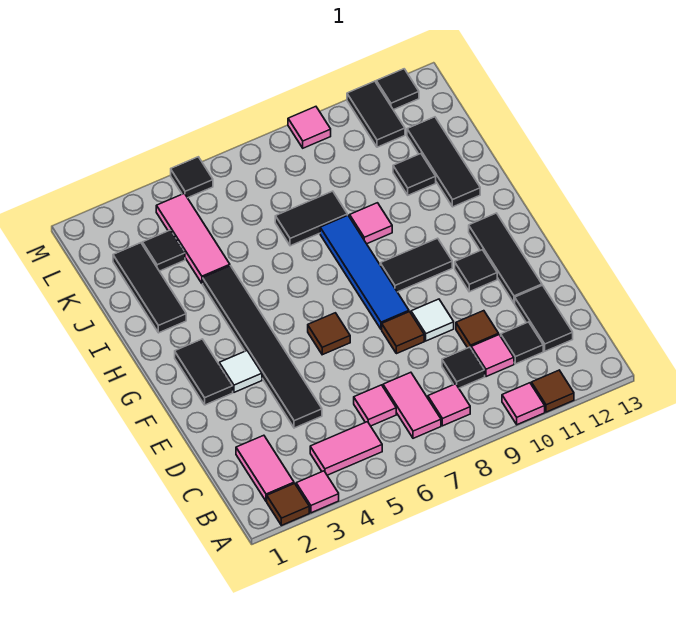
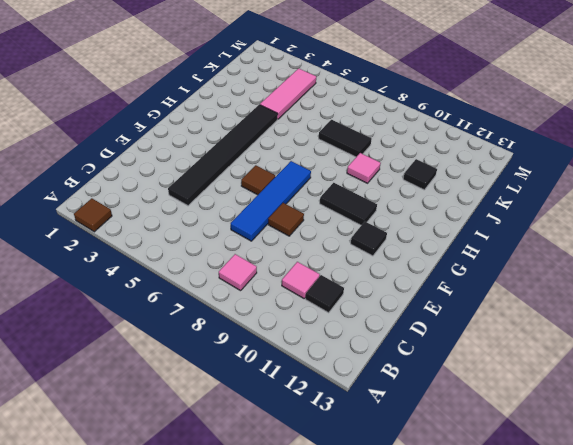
blue tile D7:G7 level 1 -> blue tile F8:I8 level 1
none -> pink tile A3 level 1
none -> pink tile A10 level 1
none -> brown tile A11 level 1
none -> pink tile B2:C2 level 1

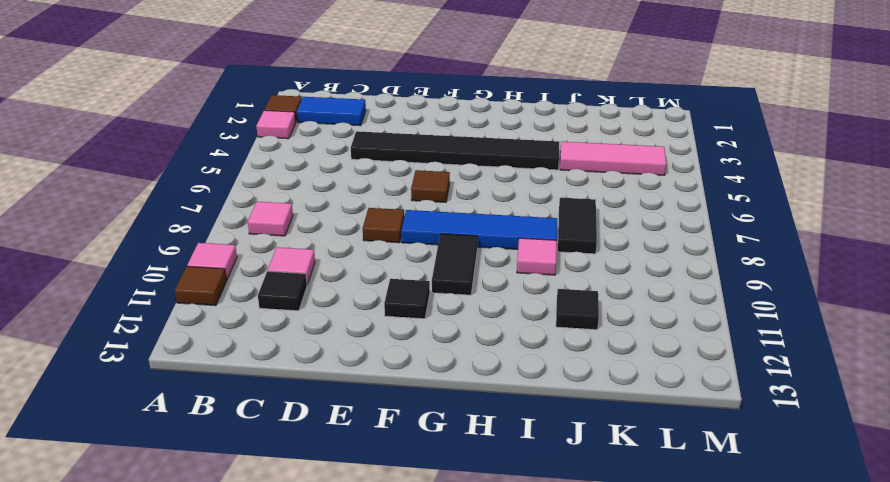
blue tile B2:C2 level 1 -> pink tile B2:C2 level 1
none -> pink tile B4:B5 level 1
none -> pink tile B7:C7 level 1
none -> pink tile C6 level 1
none -> black tile C9 level 1

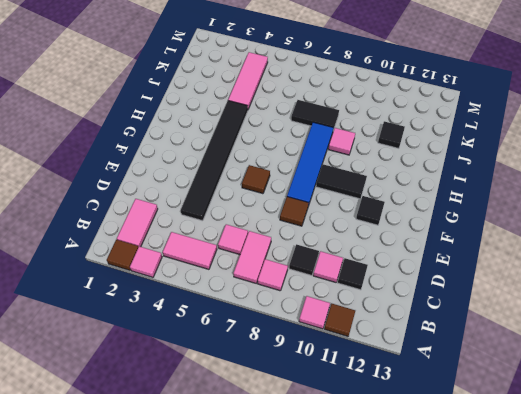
none -> black tile C12:D12 level 1
none -> brown tile D10 level 1
none -> white tile E9 level 1
none -> black tile E12:G12 level 1

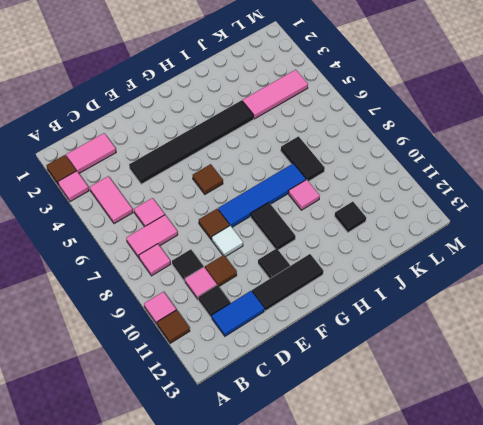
blue tile C12:D12 level 1 -> black tile C12:D12 level 1
none -> black tile F2:G2 level 1
none -> white tile F3 level 1
none -> black tile I2:K2 level 1
none -> black tile I12:K12 level 1

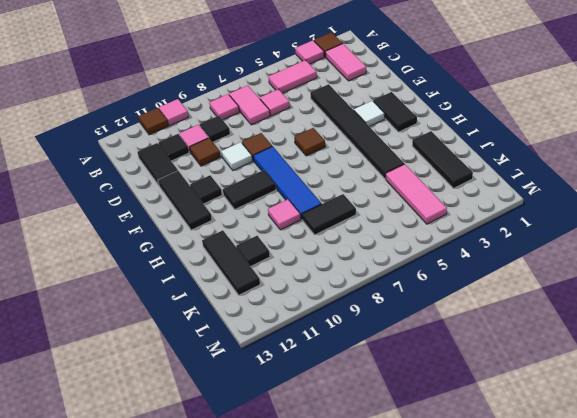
none -> black tile K3 level 1
none -> black tile L11:M11 level 1
none -> black tile M5 level 1
none -> pink tile M9 level 1

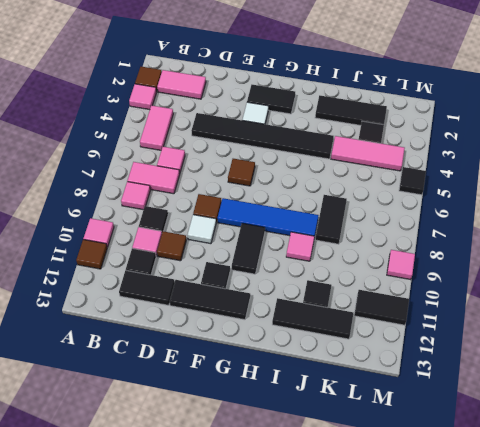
none -> black tile M12 level 1

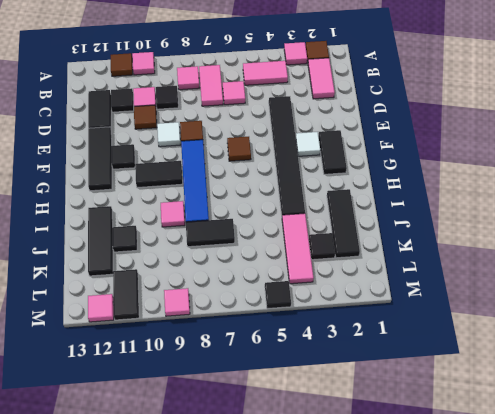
pink tile M12 level 1 -> black tile M12 level 1

